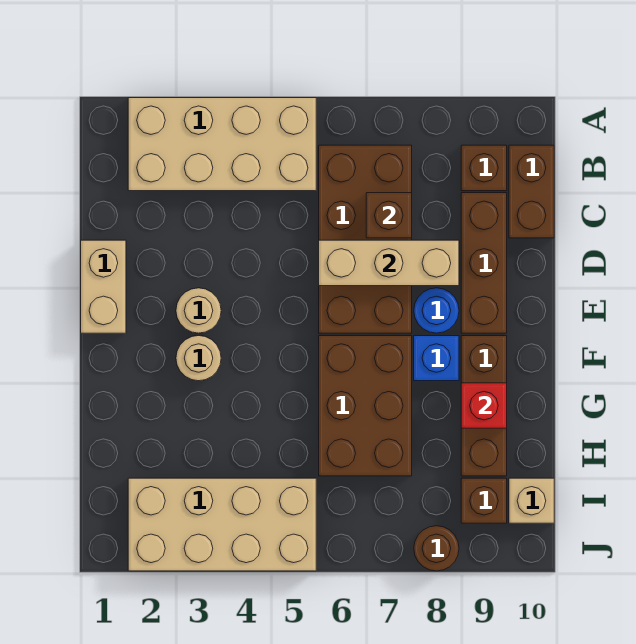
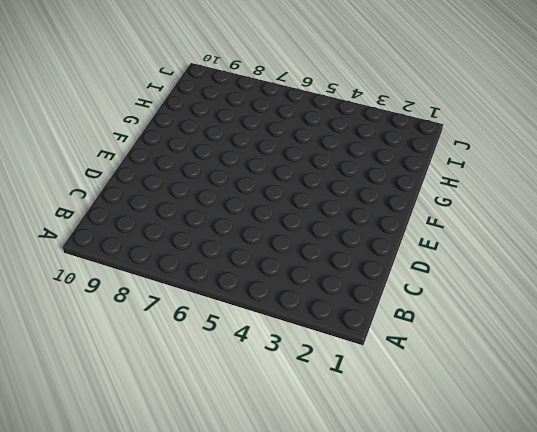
none -> tan brick A2:B5 level 1
none -> brown brick B6:E7 level 1
none -> brown brick B9 level 1

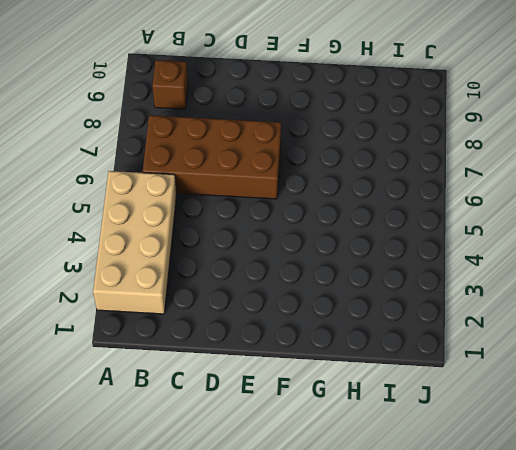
none -> brown brick B10:C10 level 1
none -> brown brick C9:E9 level 1
none -> tan brick D1:E1 level 1

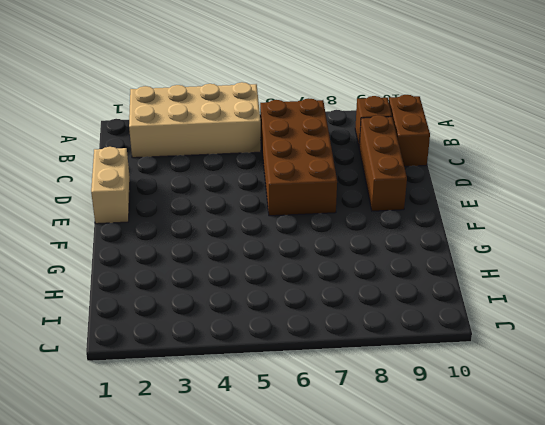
none -> tan round brick E3 level 1
none -> blue round brick E8 level 1
none -> tan round brick F3 level 1

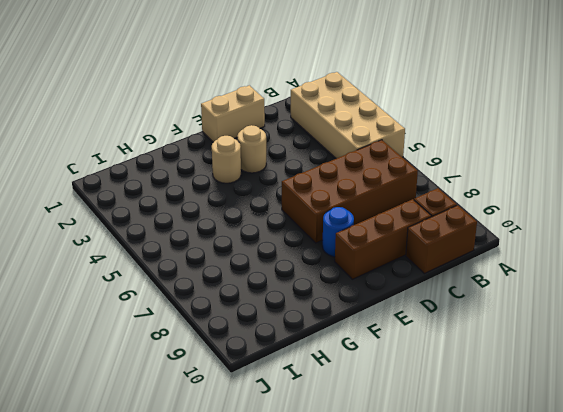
none -> brown brick F6:H7 level 1
none -> blue brick F8 level 1
none -> brown brick F9:H9 level 1

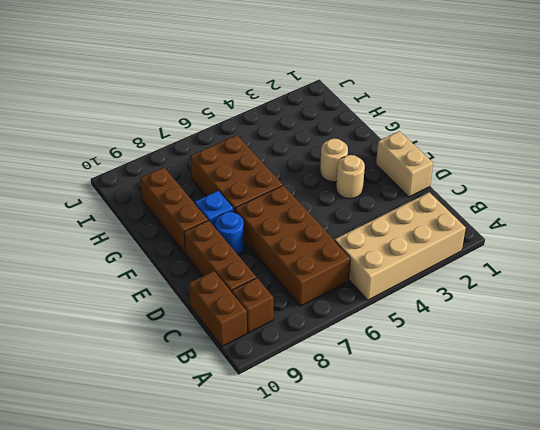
none -> tan brick I2:J5 level 1
none -> brown brick I9 level 1
none -> tan brick I10 level 1

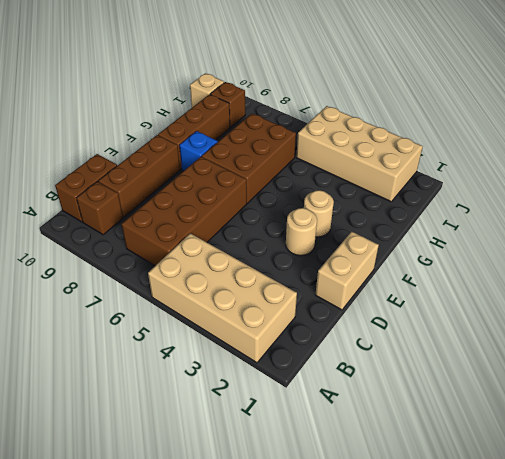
none -> blue round brick E8 level 1
none -> brown round brick J8 level 1
none -> brown brick C7 level 2

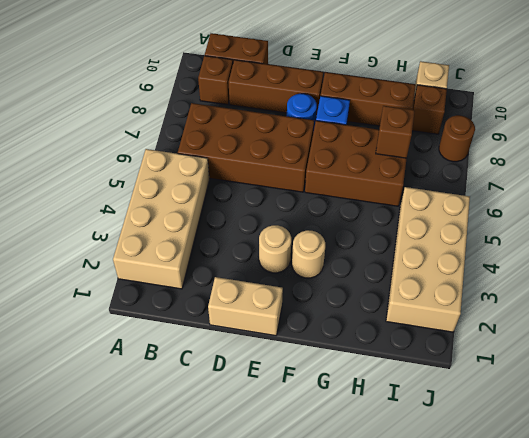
brown brick H7 level 2 -> brown brick C7 level 2
none -> tan brick D6:D8 level 2
none -> red brick G9 level 2

